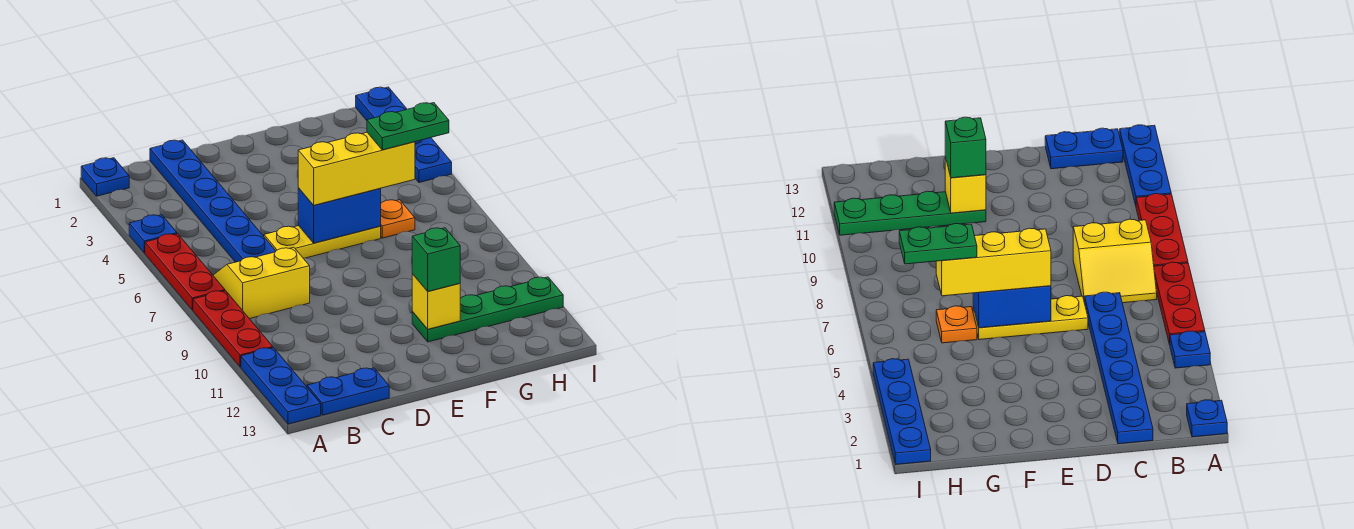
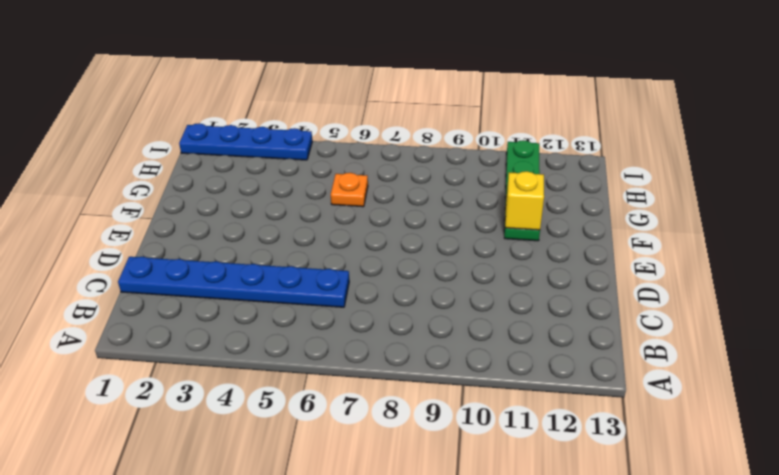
none -> blue plate A1 level 1
none -> blue plate A4 level 1
none -> red plate A5:A7 level 1

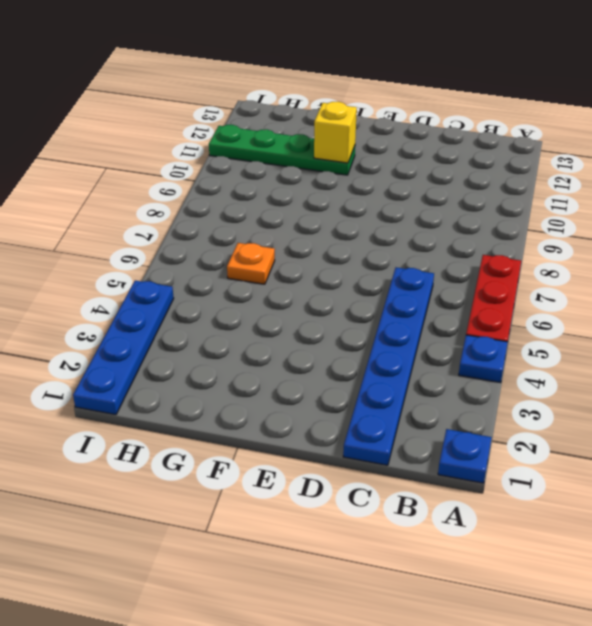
none -> red plate A8:A10 level 1
none -> blue plate A11:A13 level 1
none -> yellow slope B7:C8 level 1 top 8

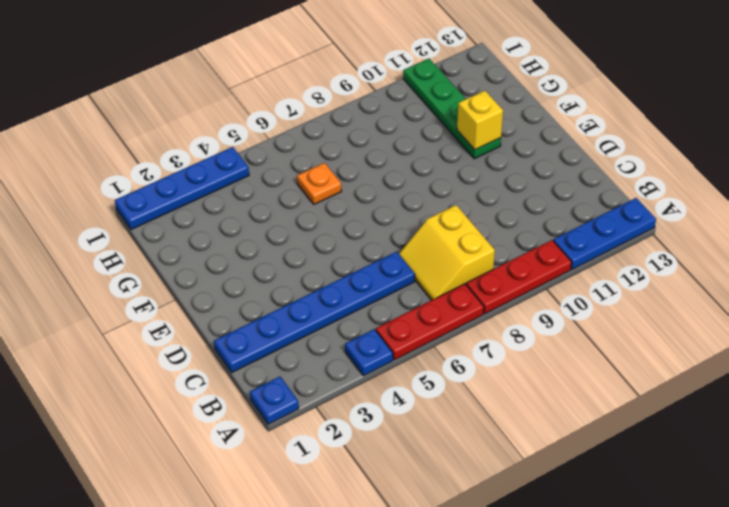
none -> blue plate B13:C13 level 1
none -> yellow plate D6:F6 level 1
none -> blue brick E6:F6 level 2

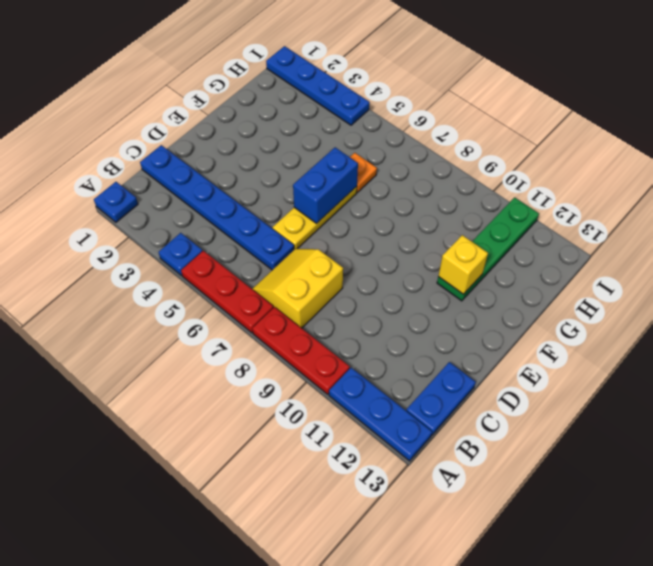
none -> yellow brick E6:G6 level 3
none -> green brick F11 level 3
none -> green plate G6:H6 level 4

